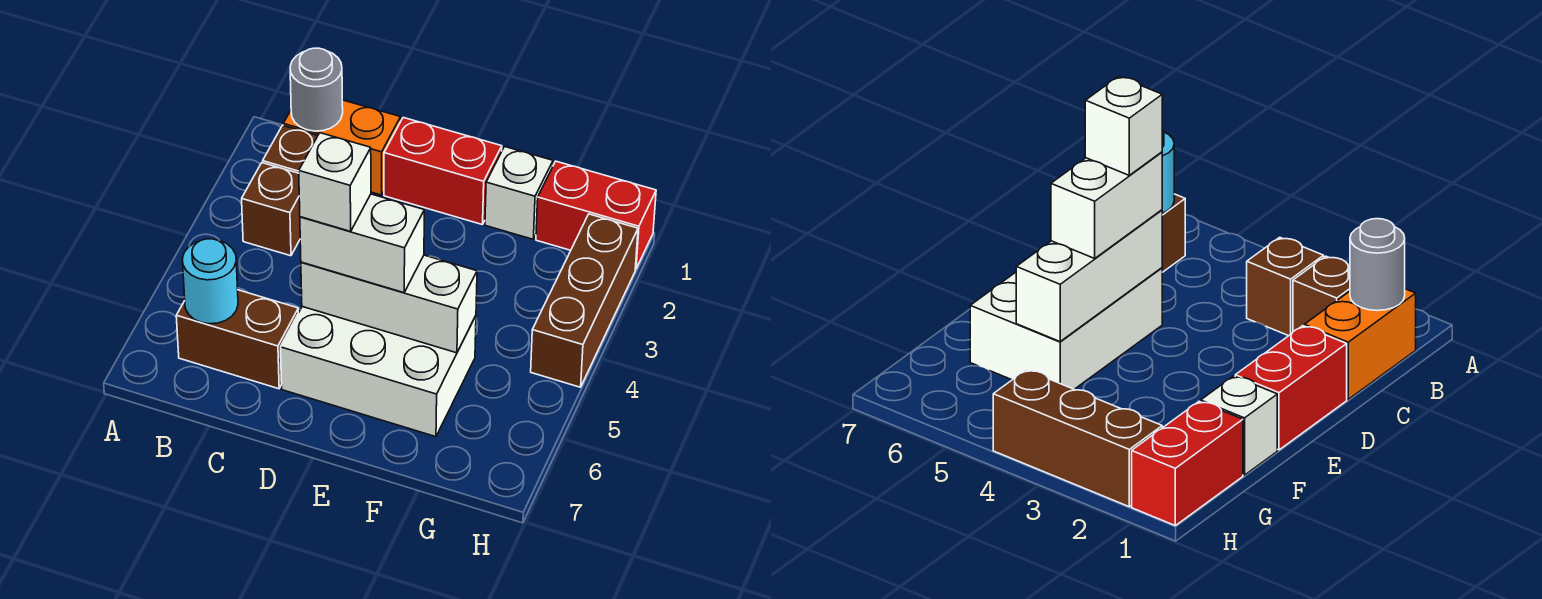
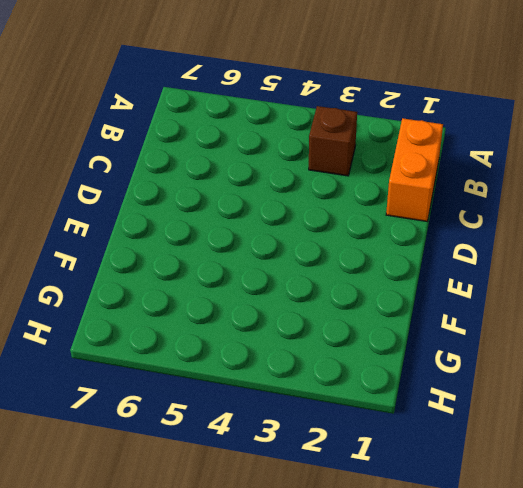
none -> brown brick B2 level 1
none -> brown brick B6:C6 level 1
none -> red brick D1:E1 level 1

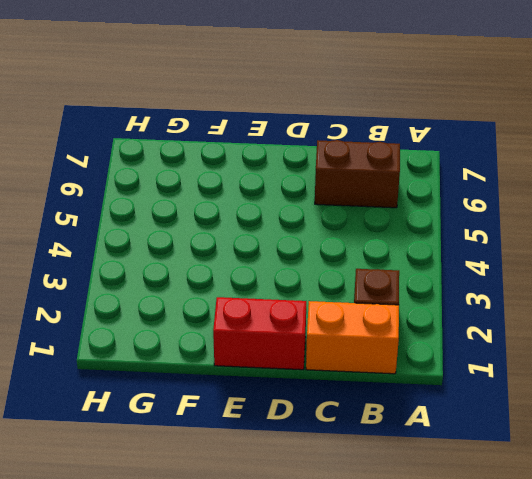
none -> brown brick B3 level 1
none -> white brick D5:F6 level 1
none -> white brick F1 level 1

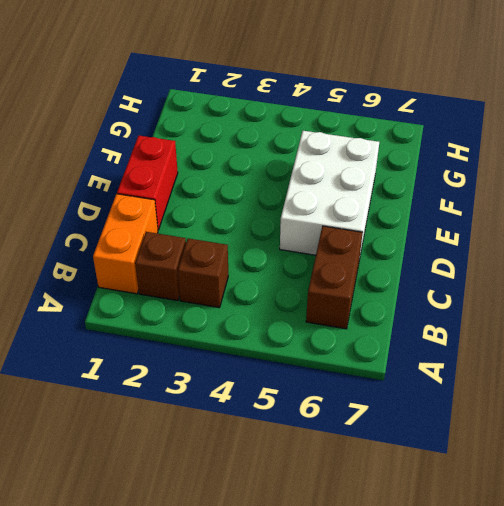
none -> white brick F1 level 1
none -> red brick G1:H1 level 1
none -> brown brick H2:H4 level 1

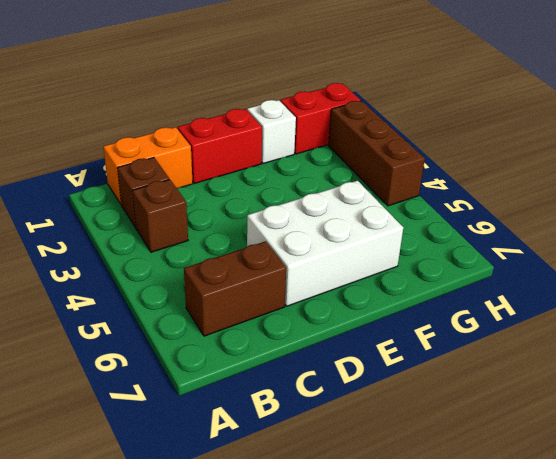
none -> grey round brick B1 level 2
none -> cyan round brick B6 level 2
none -> white brick D5:F5 level 2

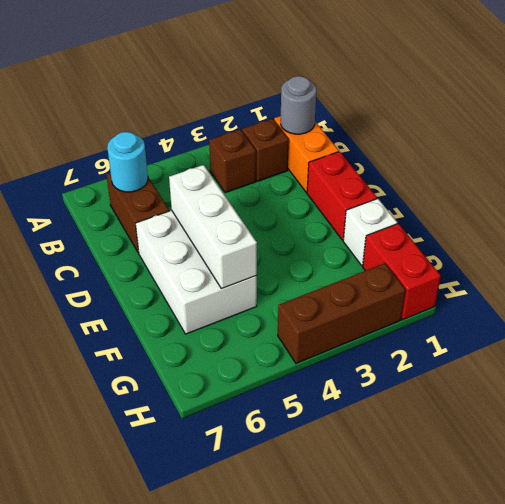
none -> white brick D5:E5 level 3
none -> white brick D5 level 4

